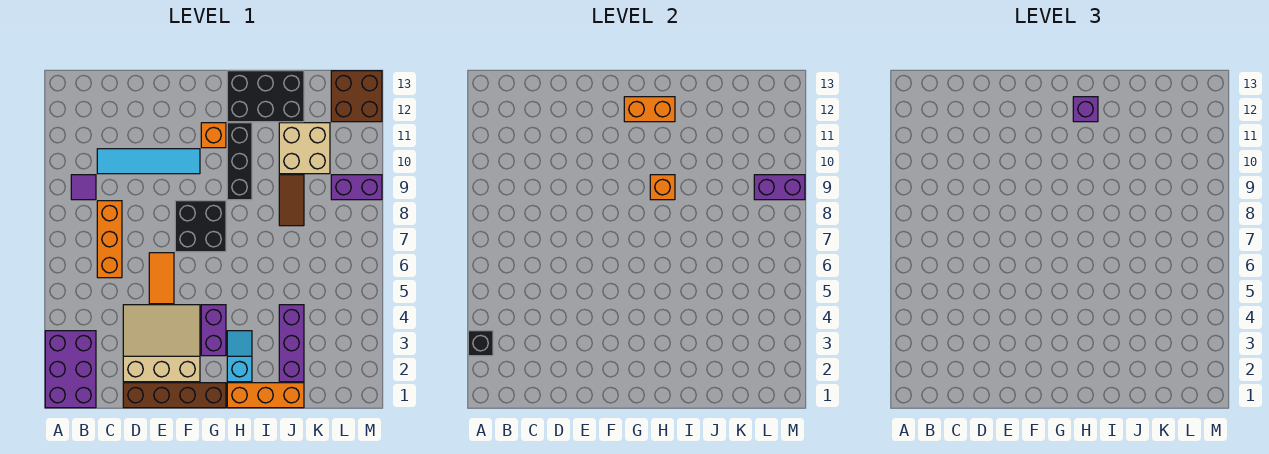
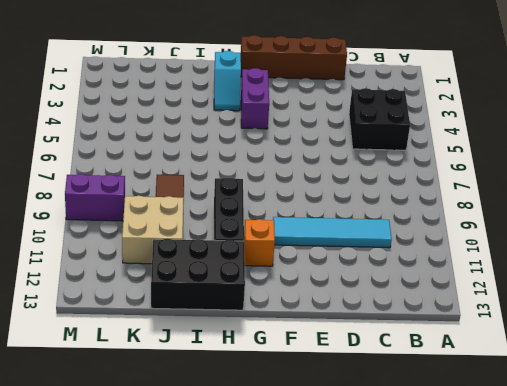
black brick B4:C5 level 1 -> black brick F7:G8 level 1
none -> purple brick A1:B3 level 1
none -> purple tile B9 level 1
none -> orange brick C6:C8 level 1

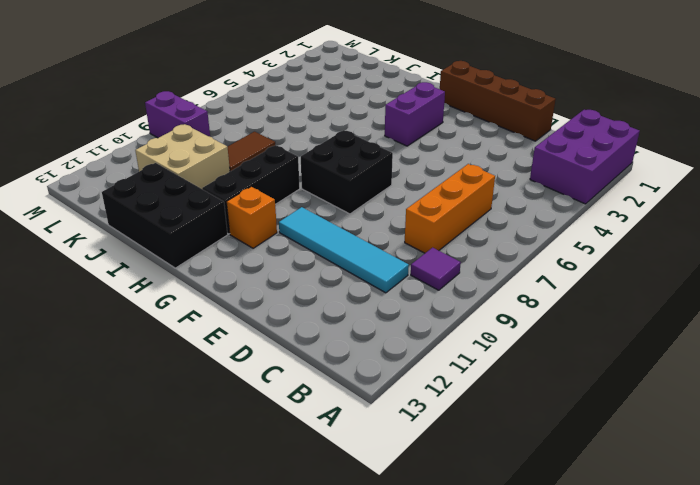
none -> tan slope D2:F4 level 1 top 2
none -> orange tile E5:E6 level 1
none -> orange brick H1:J1 level 1

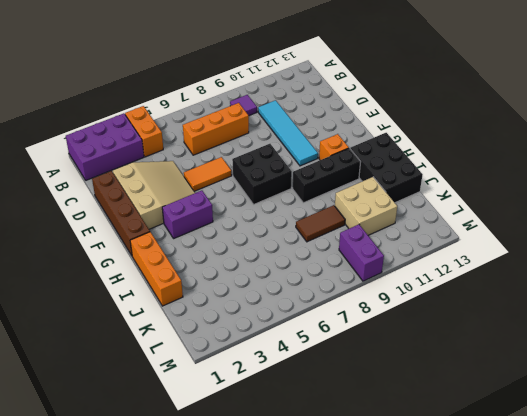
orange brick A4:B4 level 1 -> orange brick G12:H12 level 2
none -> cyan slope H2:H3 level 1 top 2
none -> purple brick J2:J4 level 1
none -> brown brick L12:M13 level 1

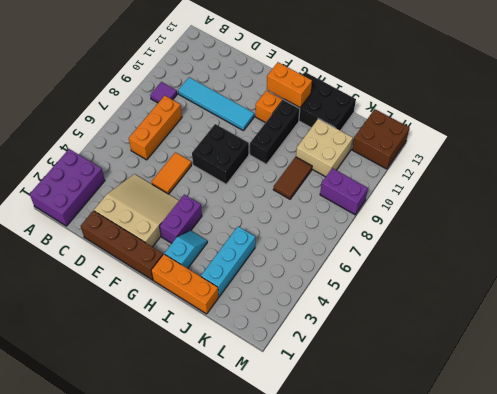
cyan brick J2:J4 level 1 -> purple brick J2:J4 level 1
none -> black brick A3 level 2
none -> orange brick H9 level 2
none -> purple brick L9:M9 level 2

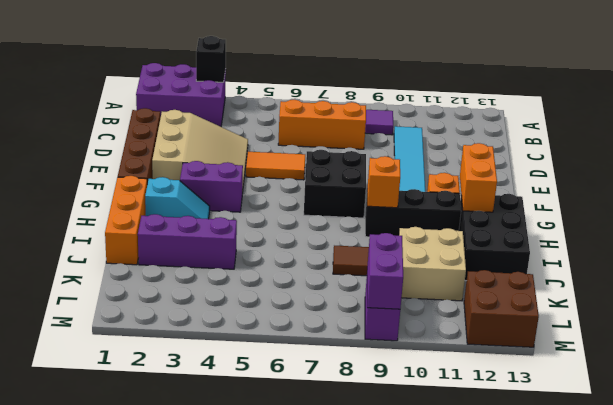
none -> purple brick H12 level 3

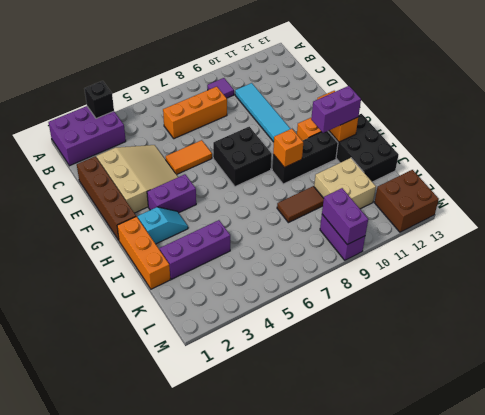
purple brick H11:H12 level 3 -> purple brick H12 level 3

